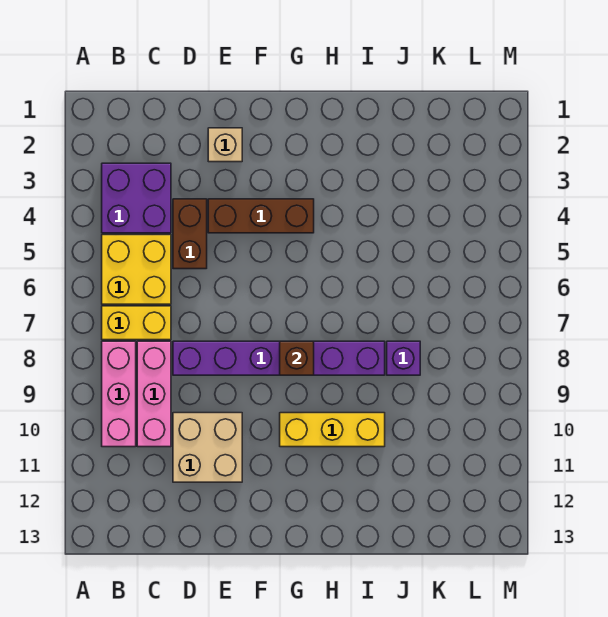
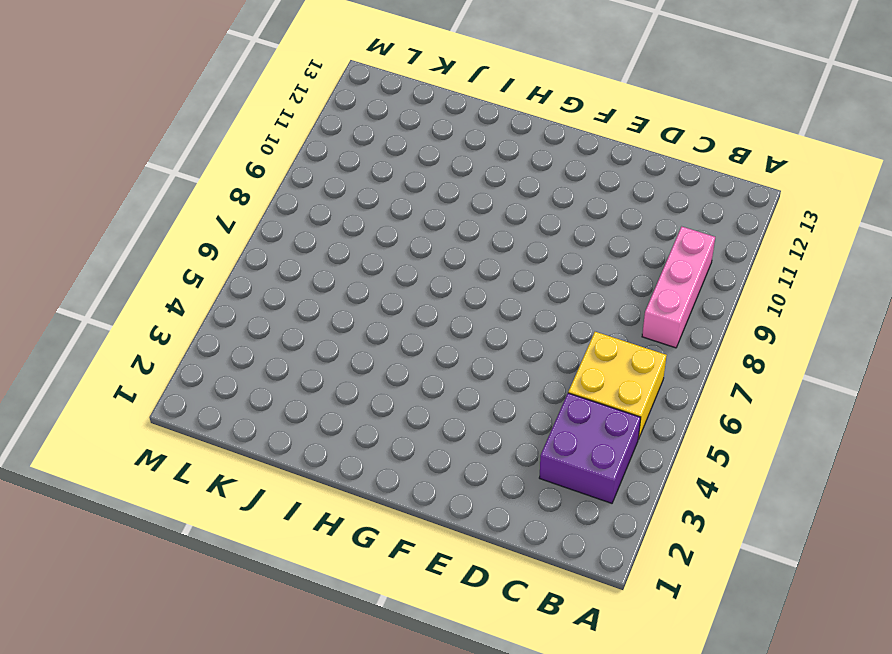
none -> yellow brick B7:C7 level 1
none -> pink brick C8:C10 level 1
none -> brown brick D4:D5 level 1

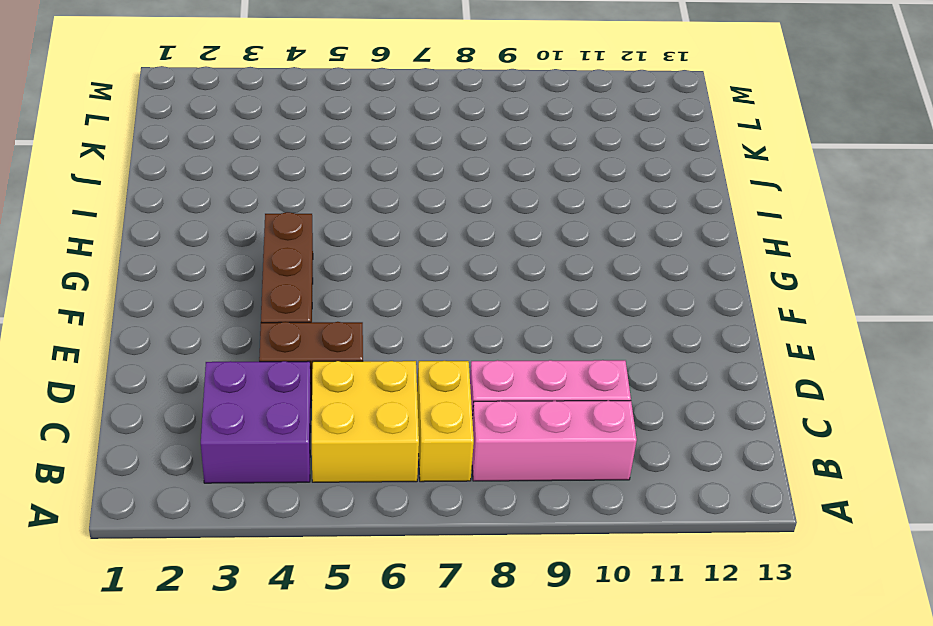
none -> purple brick D8:I8 level 1
none -> tan brick D10:E11 level 1
none -> tan brick E2 level 1

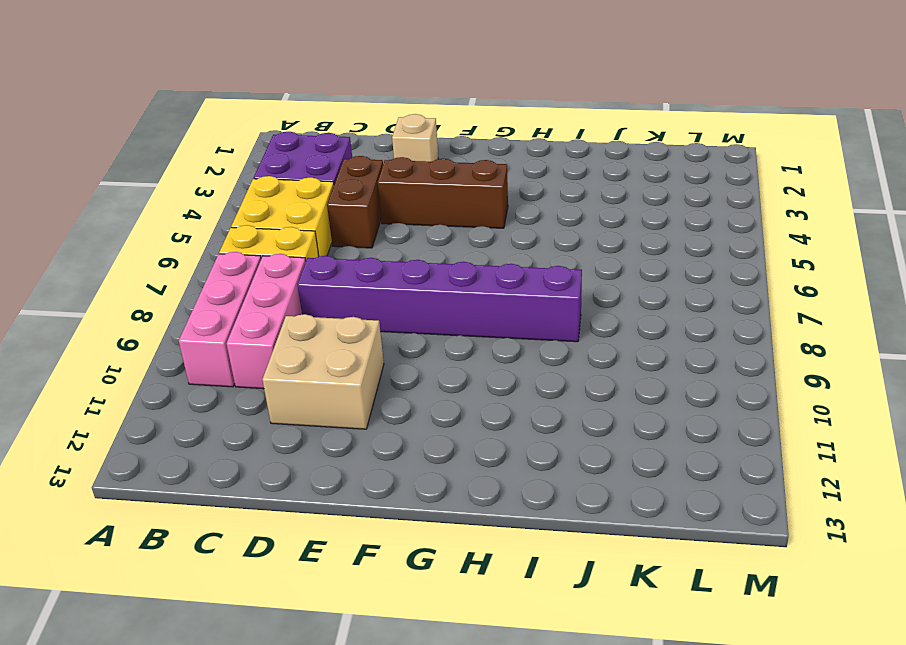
none -> yellow brick G10:I10 level 1
none -> purple brick J8 level 1
none -> brown brick G8 level 2

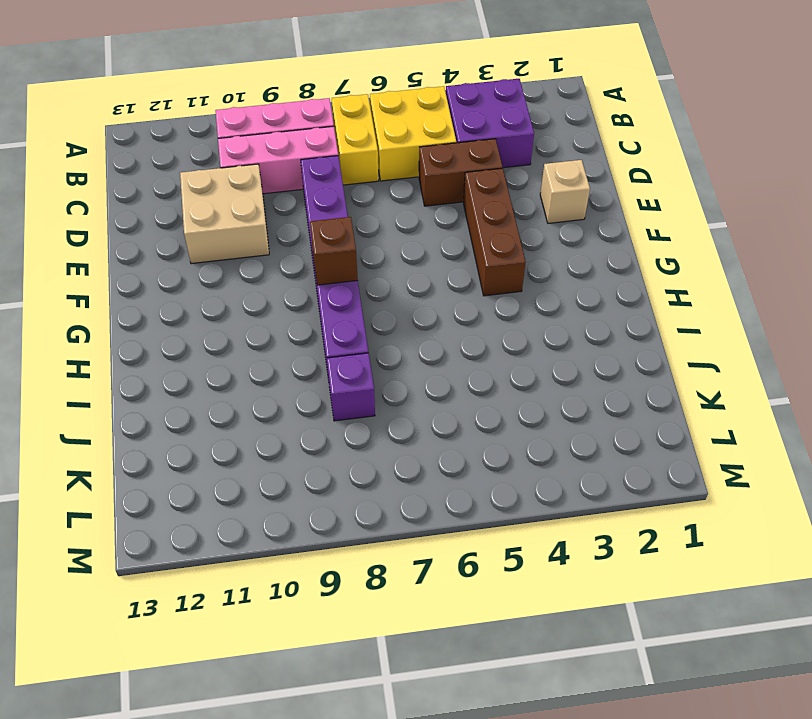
none -> yellow brick G10:I10 level 1

